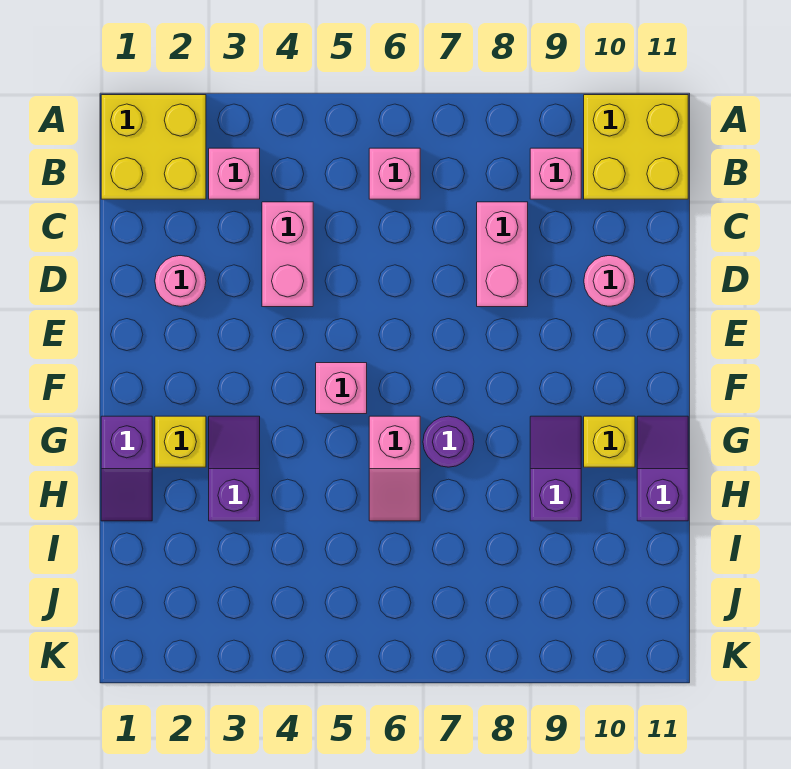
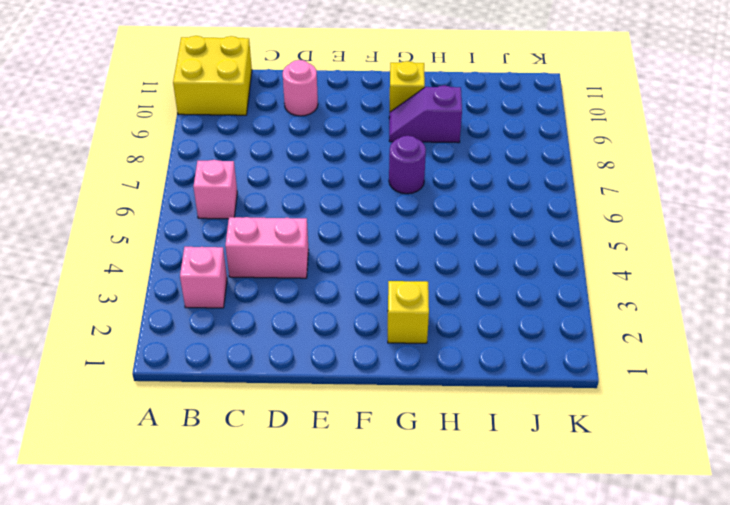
none -> yellow brick A1:B2 level 1
none -> pink brick B9 level 1
none -> pink brick C8:D8 level 1

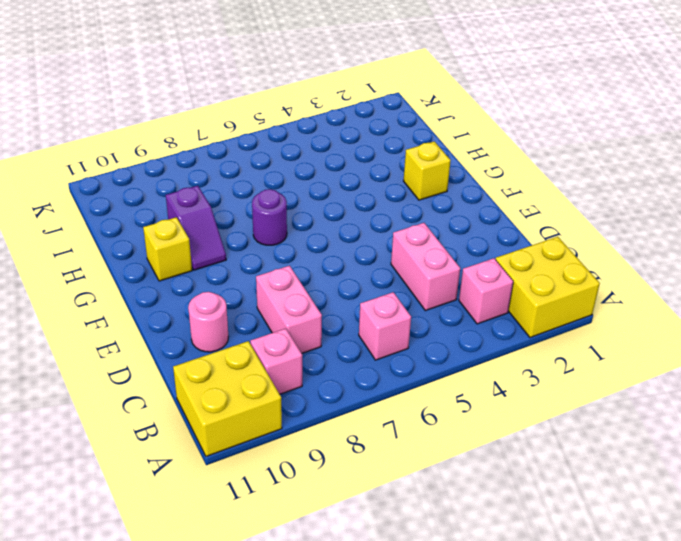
none -> pink round brick D2 level 1
none -> pink brick F5 level 1
none -> purple slope G1:H1 level 1 top G

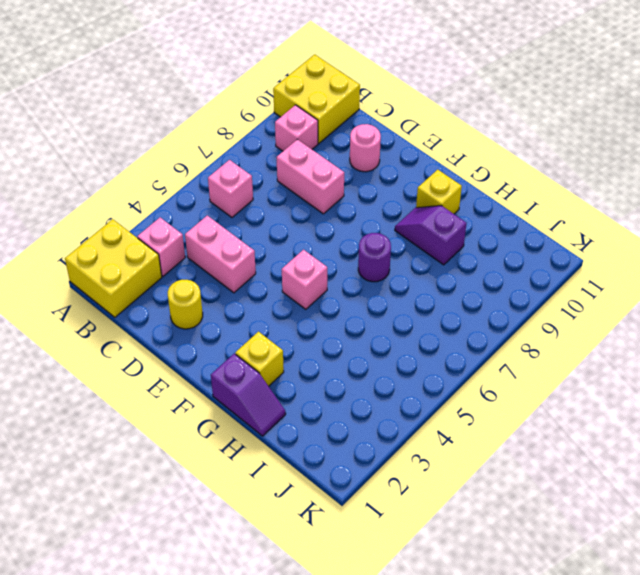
yellow round brick D2 level 1 -> pink round brick D2 level 1
none -> purple slope G3:H3 level 1 top H
none -> pink slope G6:H6 level 1 top G
none -> purple slope G11:H11 level 1 top H

